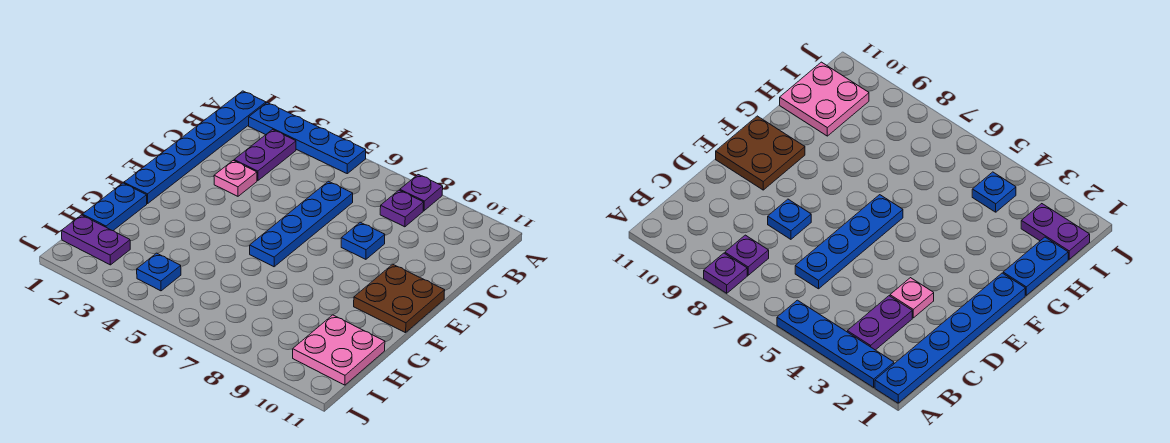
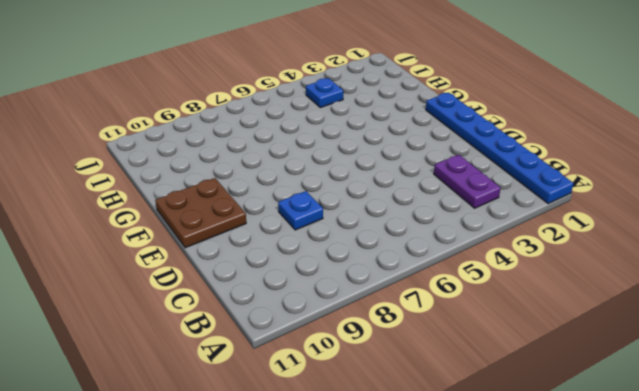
none -> blue plate A2:A5 level 1
none -> purple plate A8 level 1
none -> purple plate B8 level 1

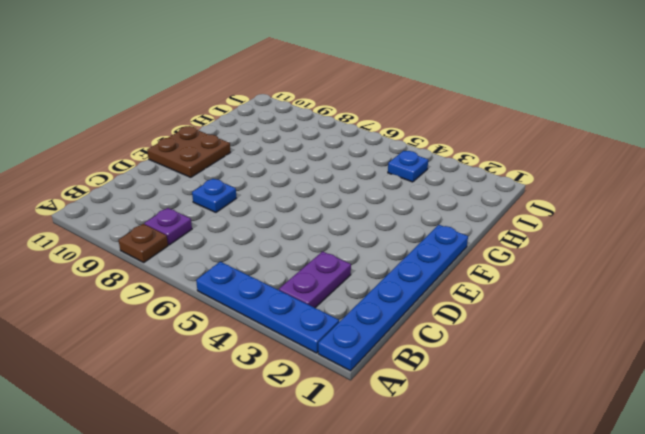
brown plate A8 level 1 -> purple plate A8 level 1
none -> blue plate C6:F6 level 1
none -> pink plate D3 level 1
none -> blue plate G1:H1 level 1

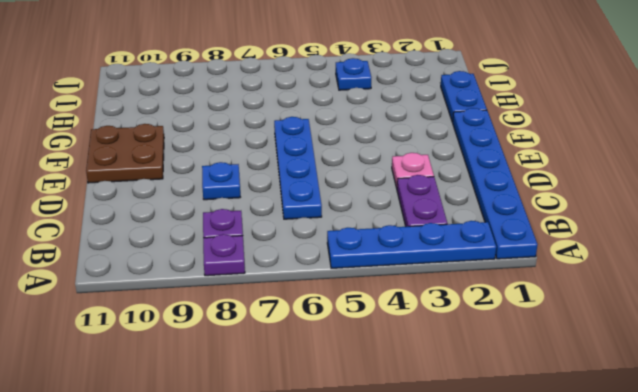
none -> pink plate H10:I11 level 1
none -> purple plate I1:I2 level 1

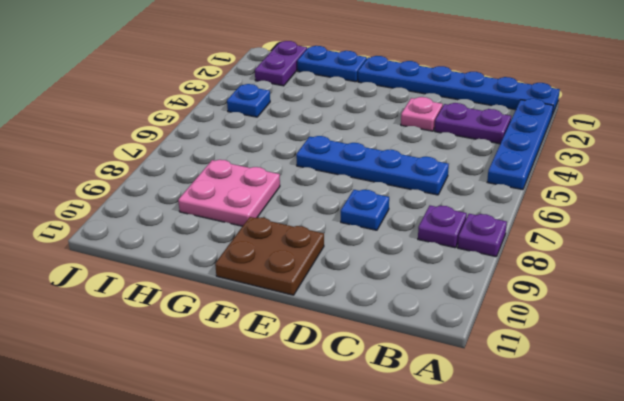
pink plate G8:H9 level 1 -> pink plate H10:I11 level 1

